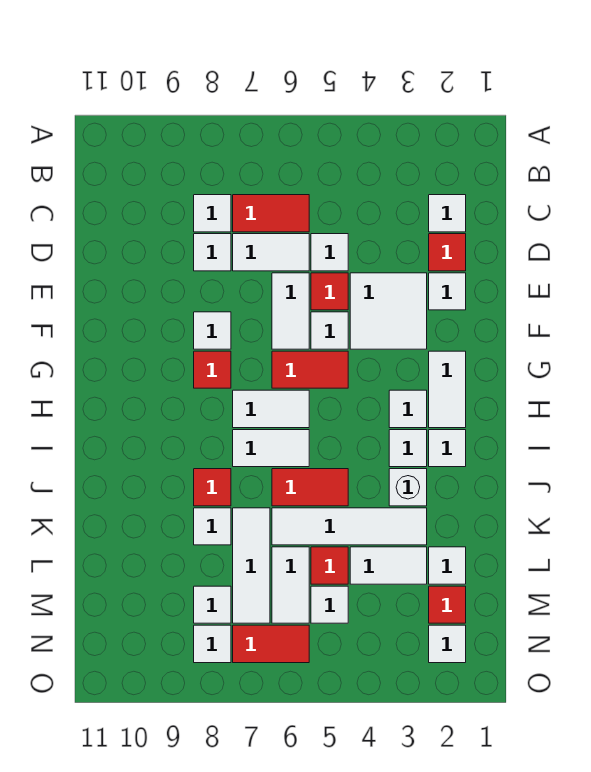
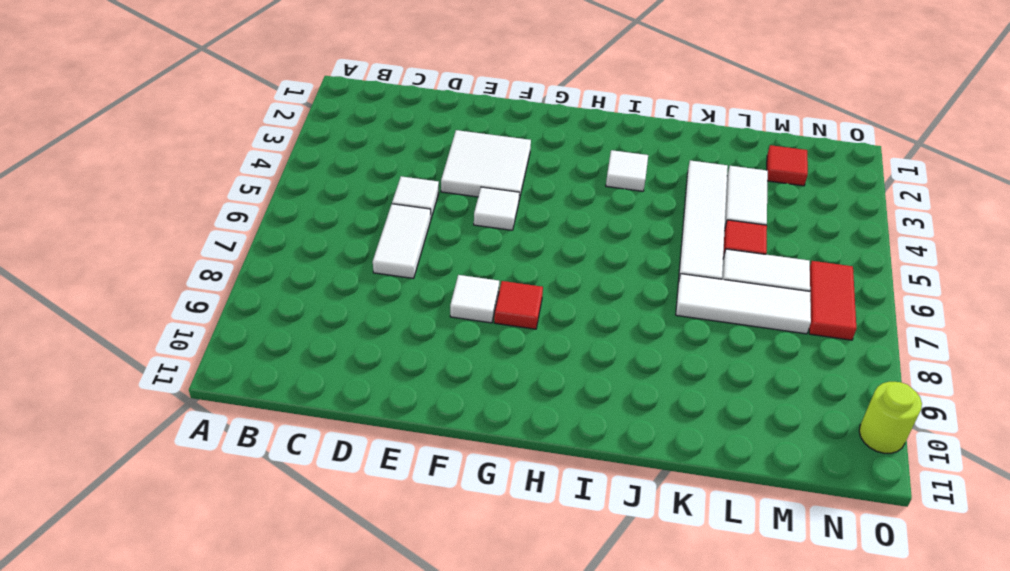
lime round brick O10 level 1 -> none
none -> white tile C2 level 1
none -> red tile C6:C7 level 1
none -> white tile C8 level 1
none -> red tile D2 level 1

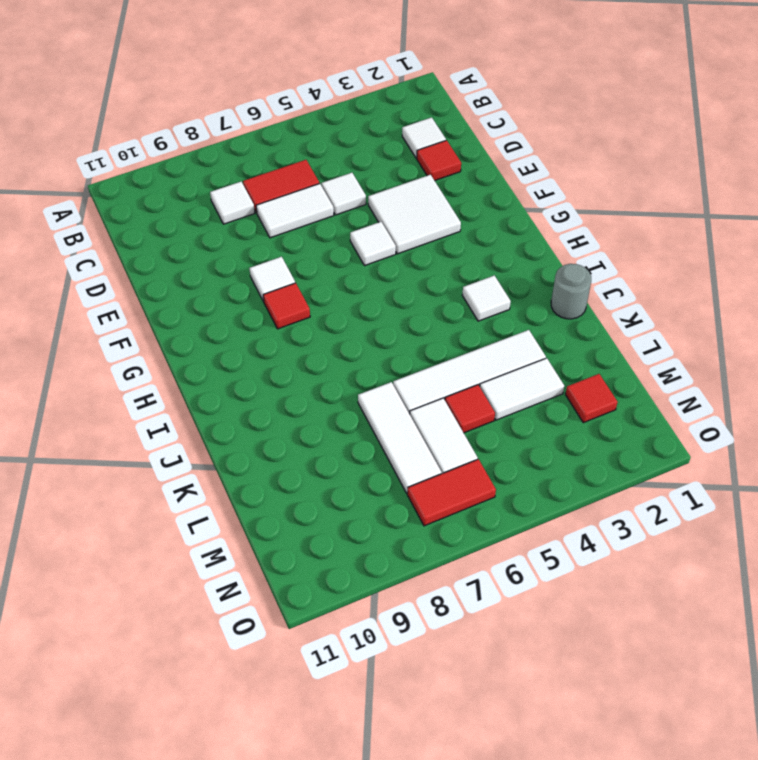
grey round brick J1 level 1 -> none
none -> white tile D8 level 1
none -> white tile E2 level 1
none -> red tile E5 level 1
none -> white tile E6:F6 level 1

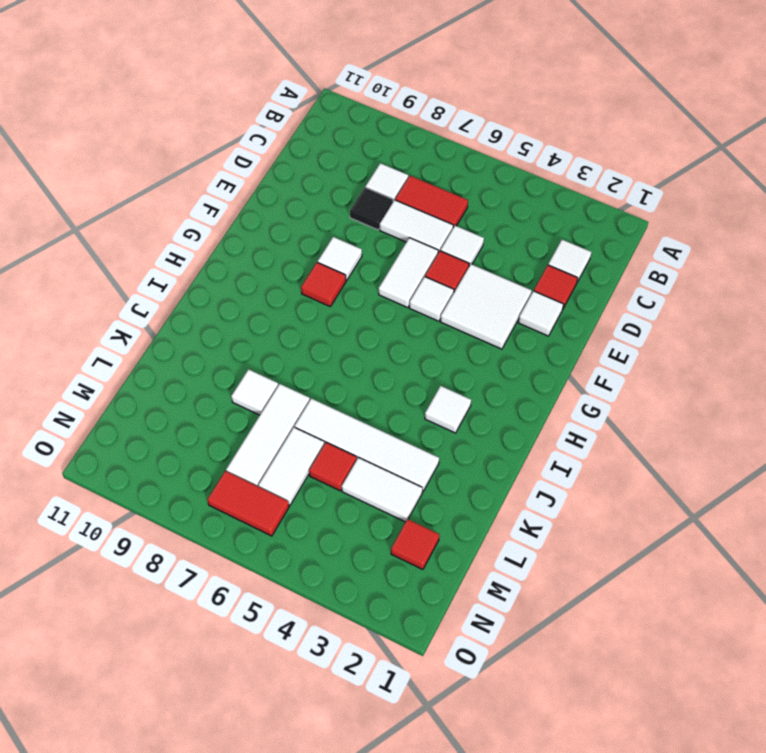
black tile D8 level 1 -> white tile D8 level 1
none -> white tile G2:H2 level 1
none -> red tile G5:G6 level 1
none -> white tile H3 level 1
none -> white tile H6:H7 level 1

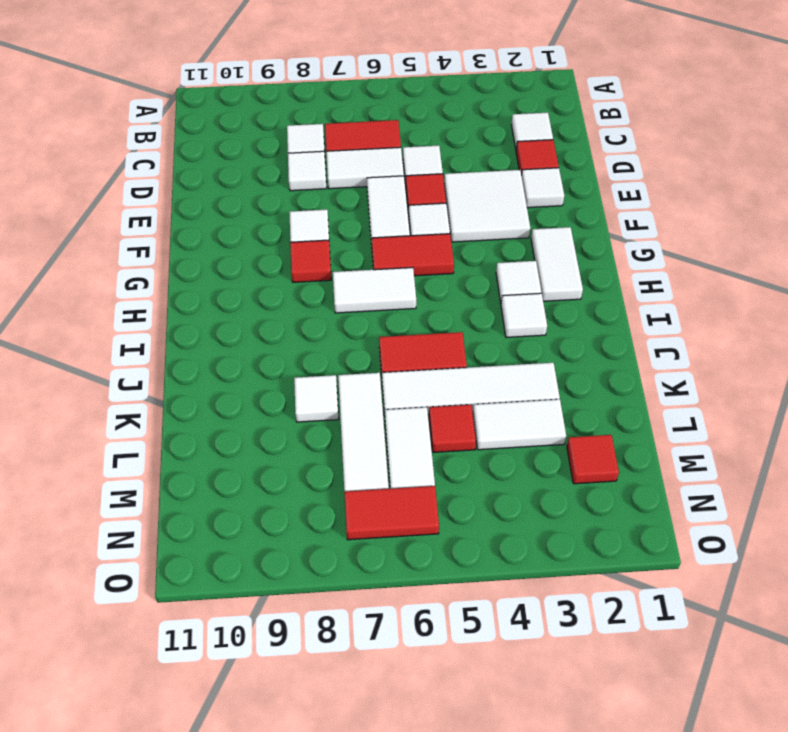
none -> white tile I2 level 1
none -> white tile I6:I7 level 1
none -> white brick J3 level 1
none -> red tile J8 level 1

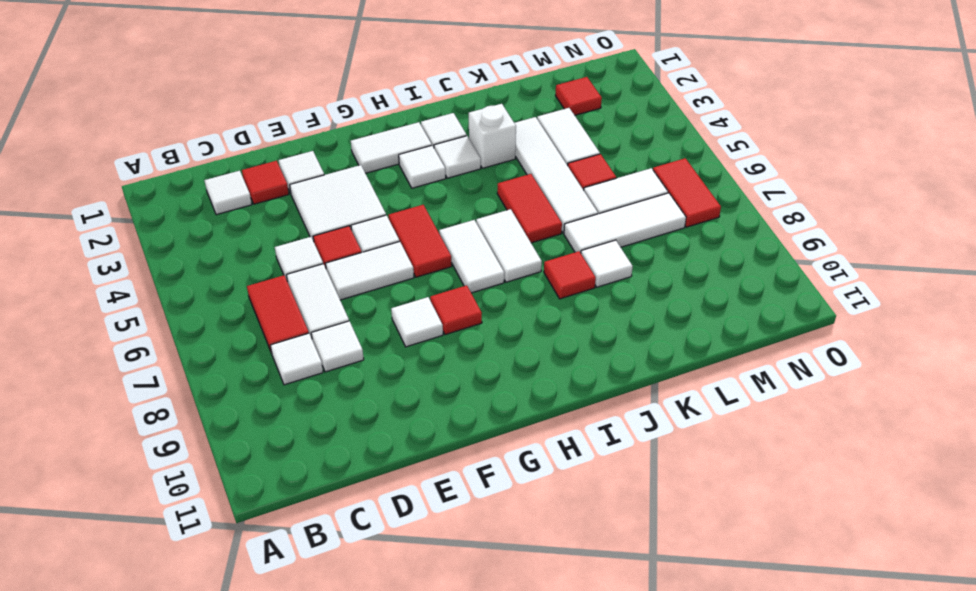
none -> white tile L2 level 1
none -> white tile M5 level 1
none -> white tile M8 level 1
none -> white tile N2 level 1

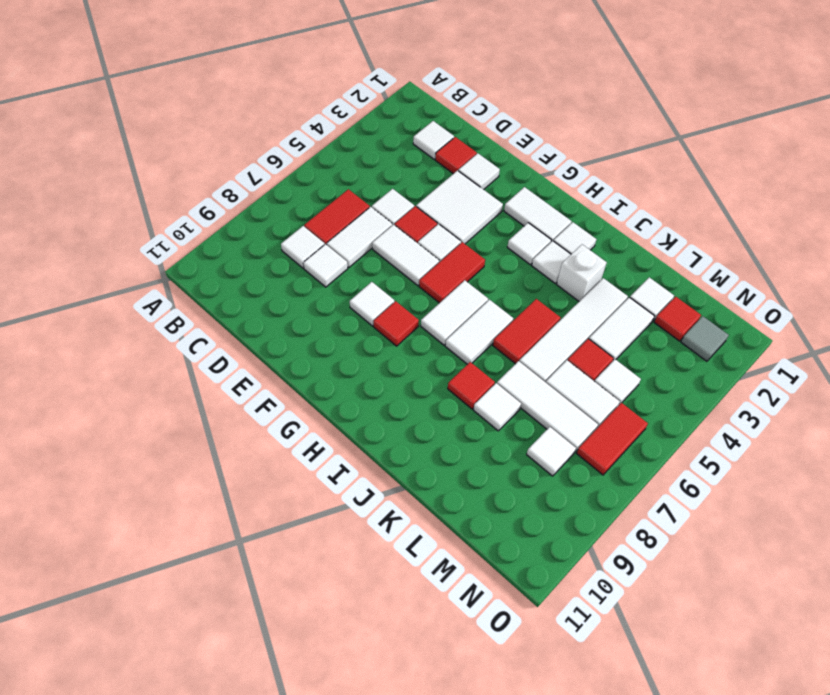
grey tile N2 level 1 -> white tile N2 level 1
none -> white tile N8 level 1

